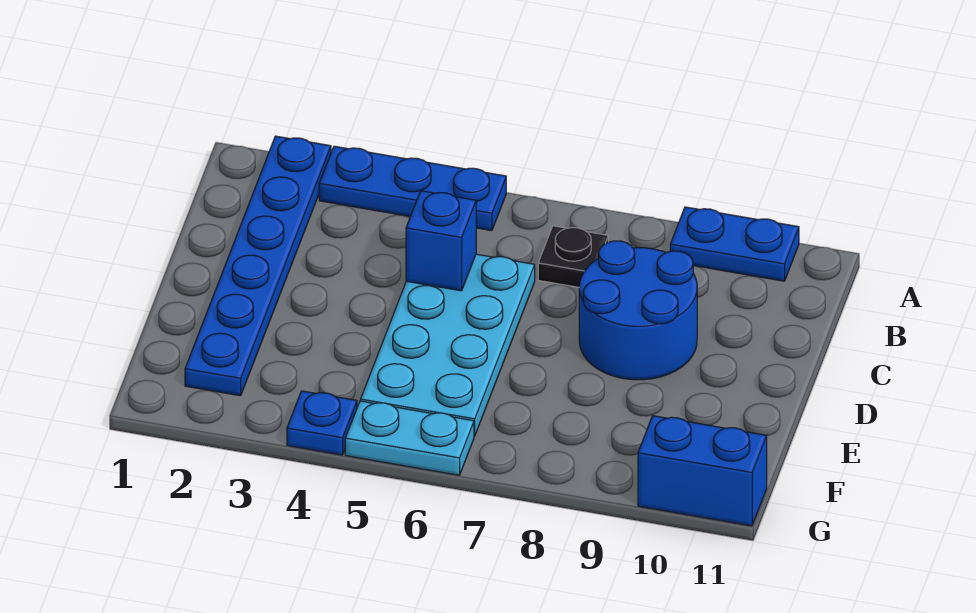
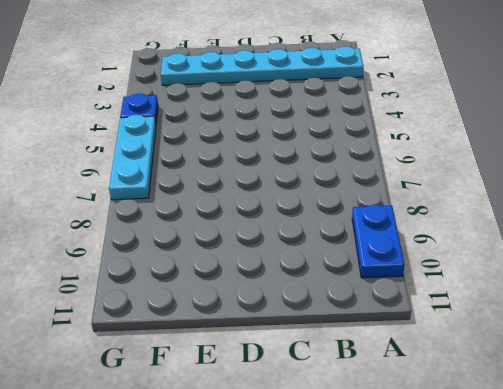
cyan plate A2:F2 level 1 -> blue plate A2:F2 level 1
cyan plate G5:G7 level 1 -> cyan plate G5:G6 level 1
none -> blue plate A3:A5 level 1
none -> black plate B7 level 1

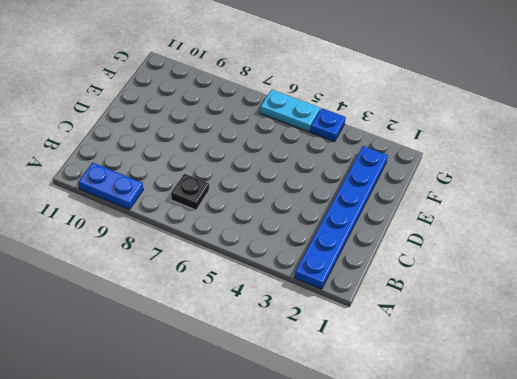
none -> blue plate A3:A5 level 1
none -> cyan plate C5:F6 level 1

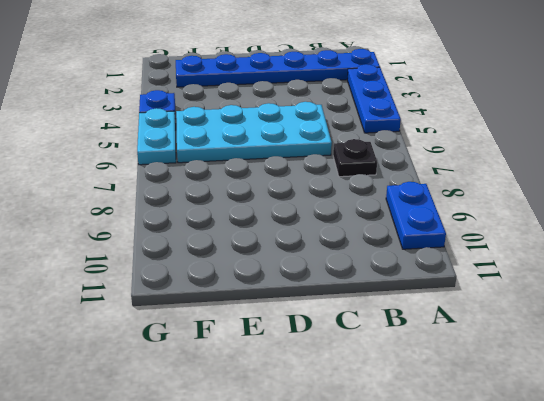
none -> blue round brick C8:D9 level 1
none -> blue brick G10:G11 level 1

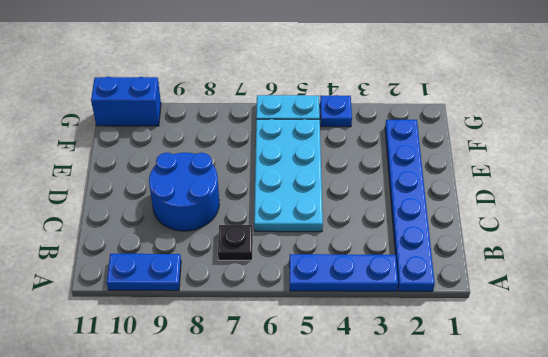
none -> blue brick C5 level 2

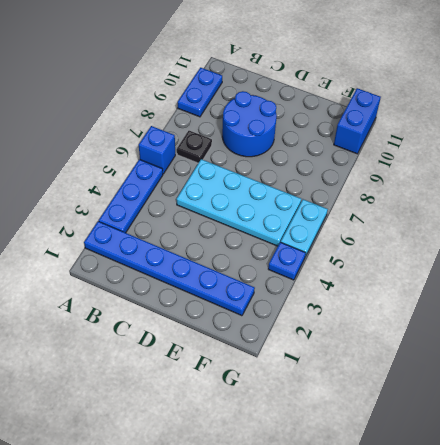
blue brick A6 level 1 -> blue brick C5 level 2

